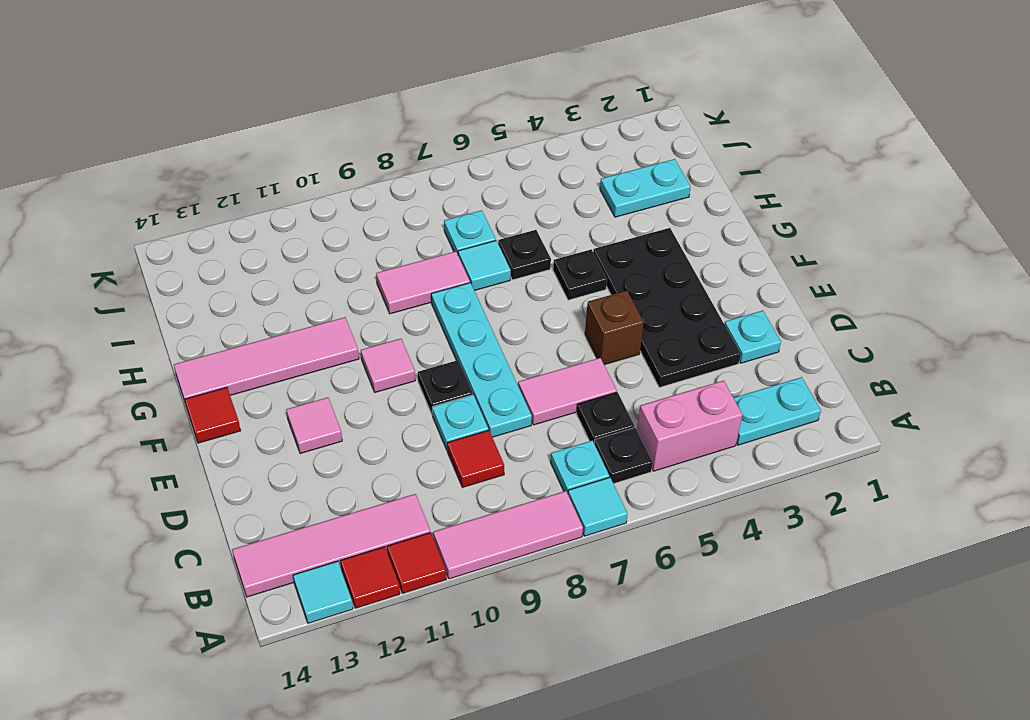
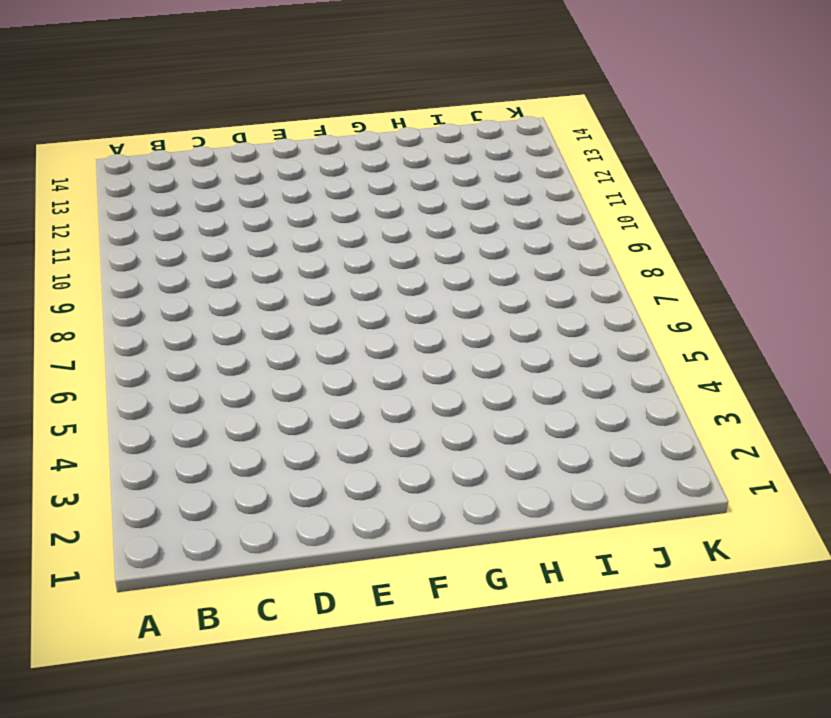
none -> cyan tile A7 level 1
none -> pink tile A8:A10 level 1
none -> red tile A11 level 1

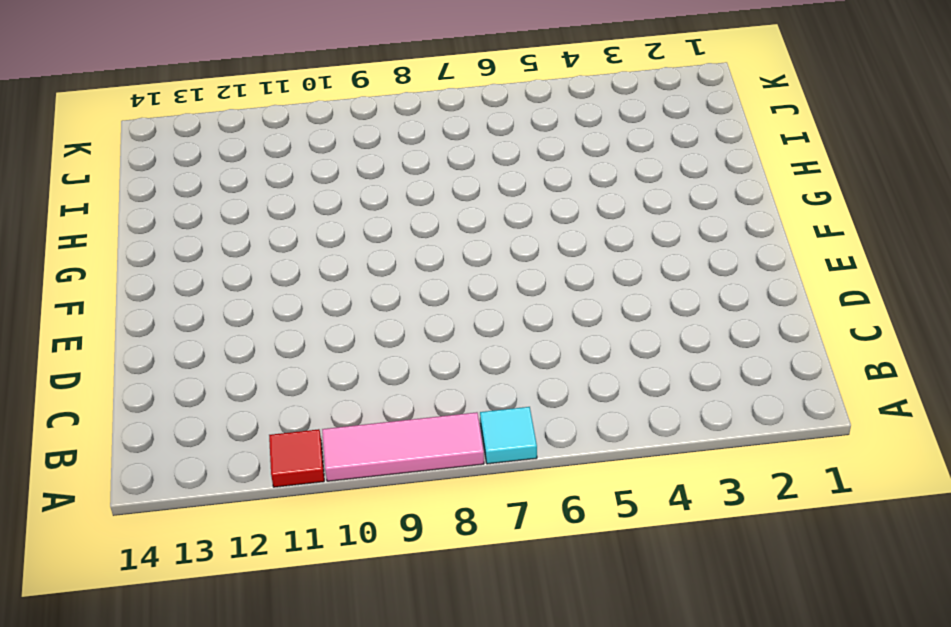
none -> red tile A12 level 1
none -> cyan tile A13 level 1
none -> cyan plate B2:B3 level 1

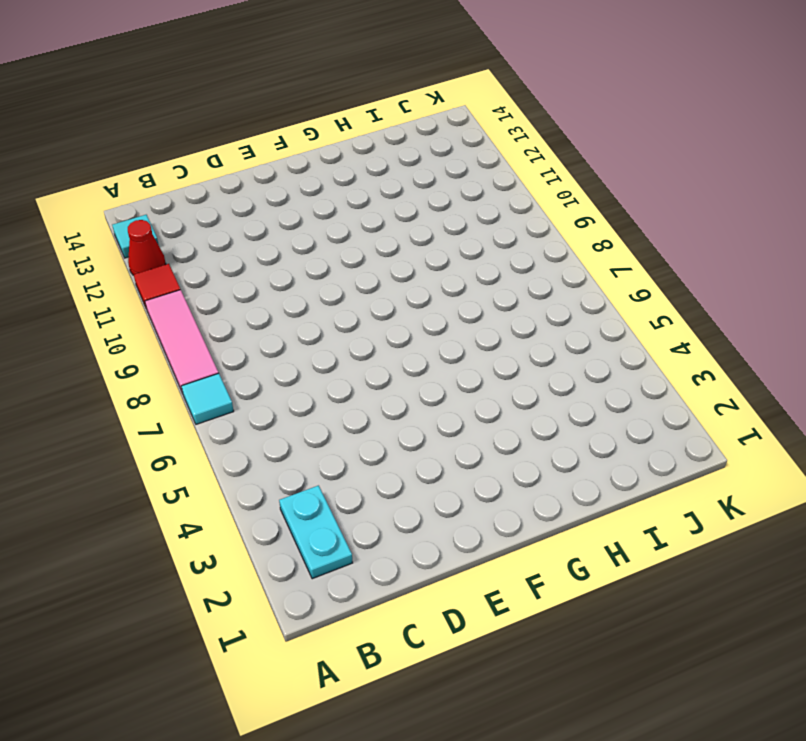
red cone A12 level 1 -> red tile A12 level 1
none -> pink brick B4:B5 level 1
none -> black plate B6 level 1
none -> cyan plate B7 level 1

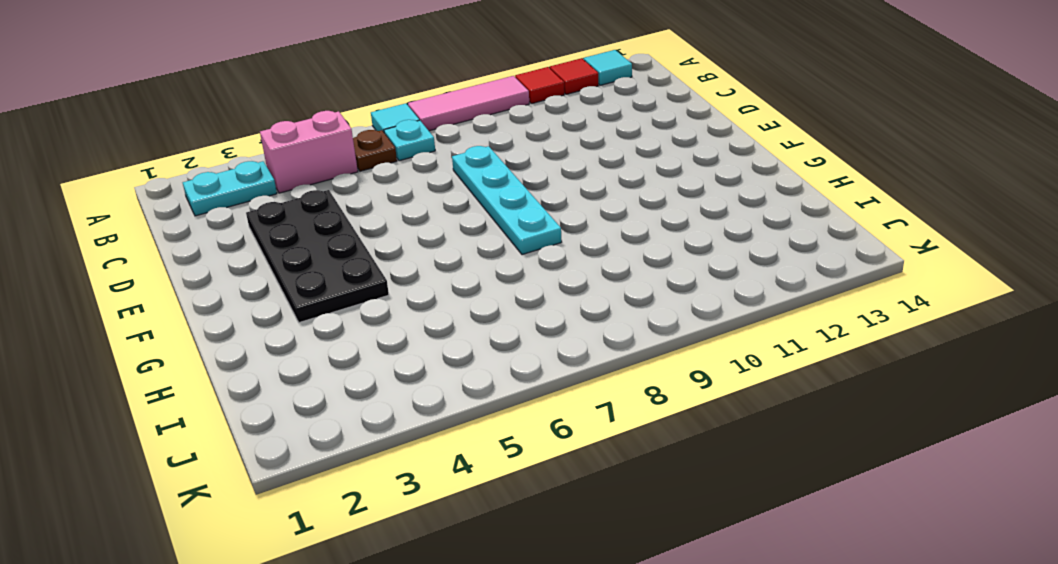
brown plate B6 level 1 -> black plate B6 level 1
none -> pink tile B11:B14 level 1
none -> black plate C6 level 1
none -> red tile C9 level 1

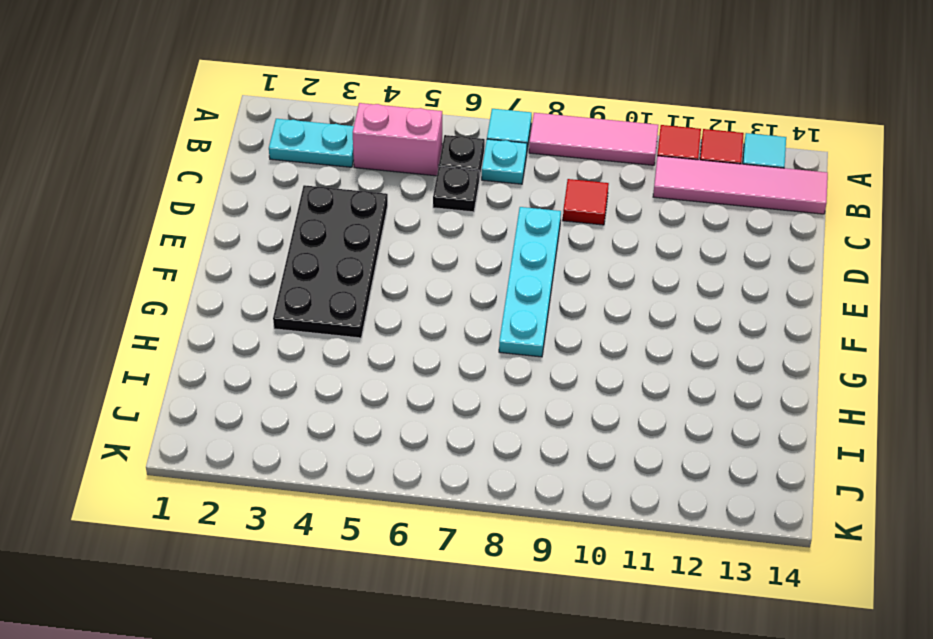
none -> cyan plate D2 level 1
none -> pink tile D6:D7 level 1
none -> cyan plate D9 level 1

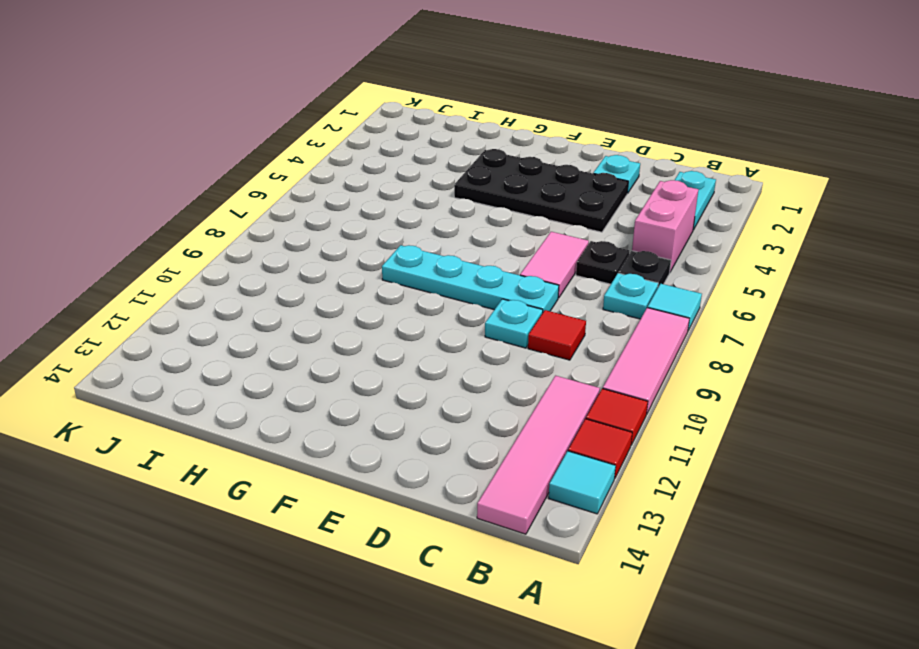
none -> brown brick E5 level 1
none -> black plate E9 level 1
none -> pink tile E12 level 1

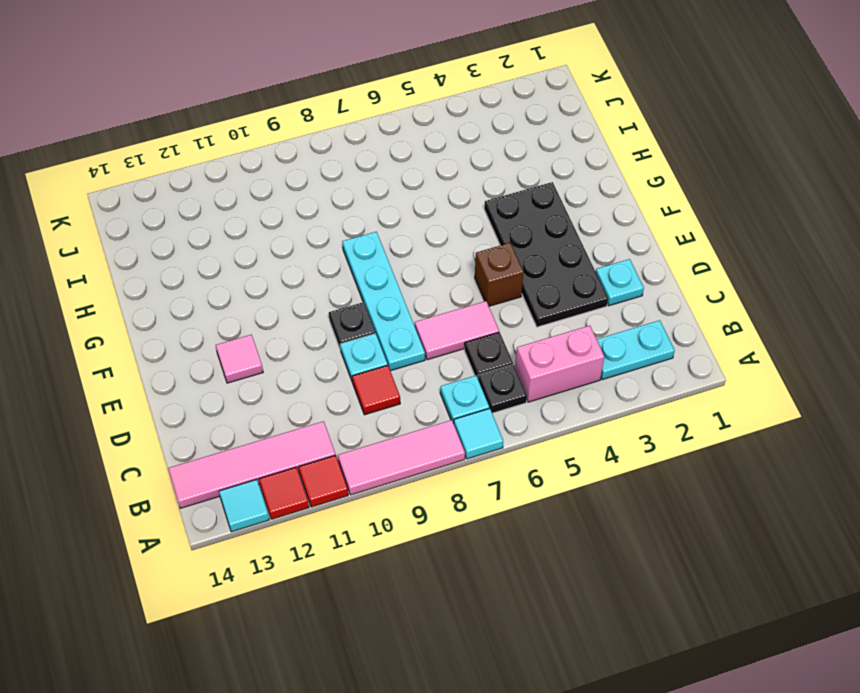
none -> pink tile F10 level 1
none -> red tile F14 level 1
none -> black plate G5 level 1

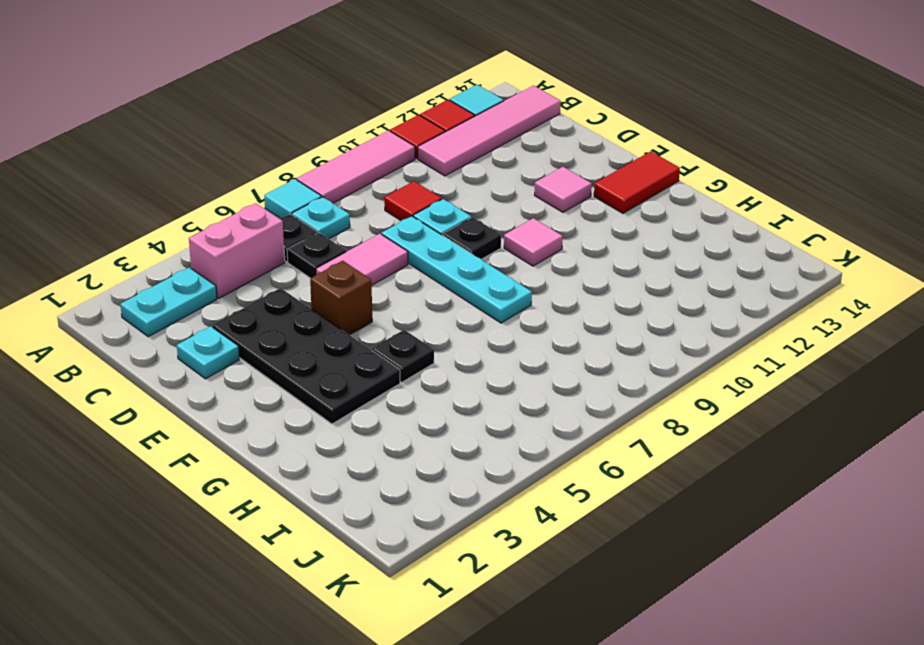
red tile F13:F14 level 1 -> red tile F14 level 1
none -> pink tile G11:G14 level 1
none -> black plate H6 level 1
none -> cyan tile H7 level 1

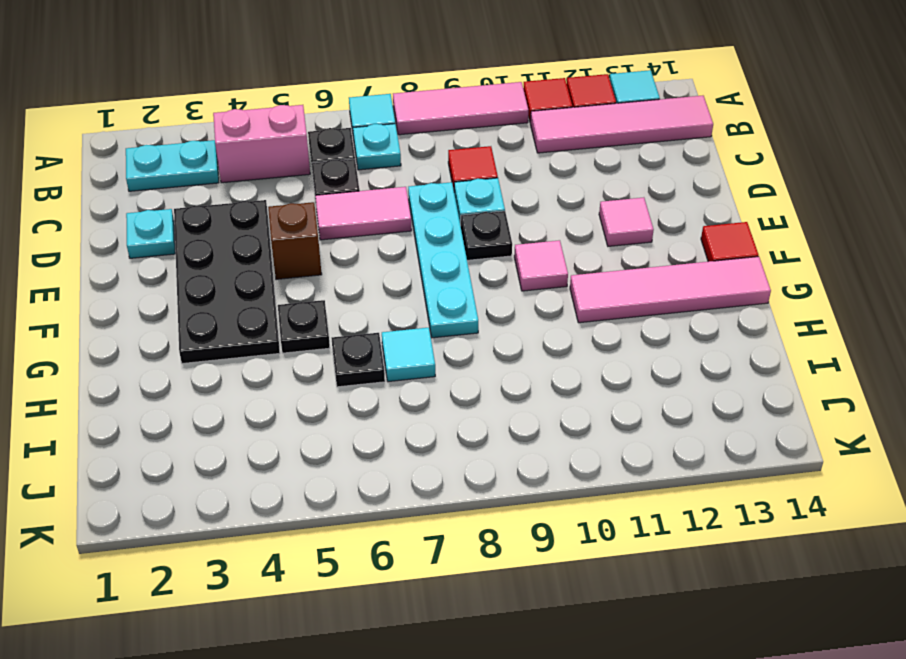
none -> pink tile H8:H9 level 1
none -> cyan plate I2:I3 level 1
none -> cyan plate I7 level 1

